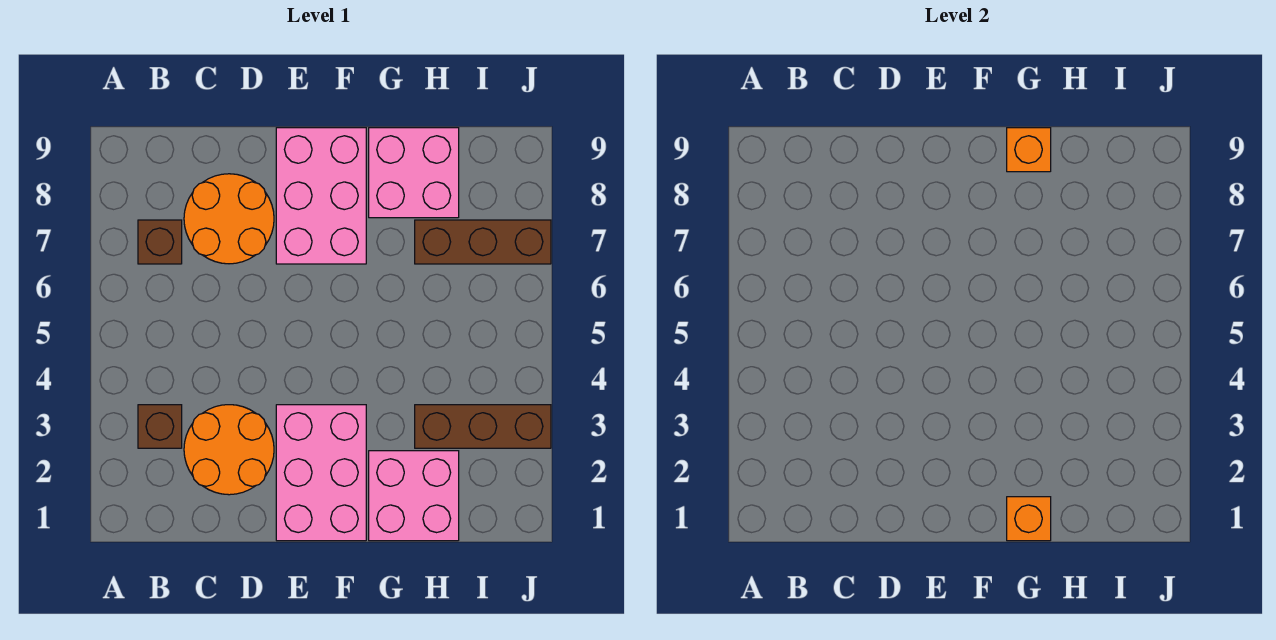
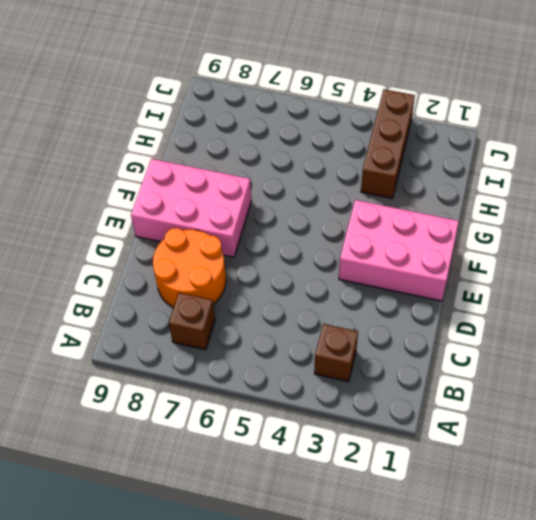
none -> orange round brick C2:D3 level 1
none -> pink brick G1:H2 level 1
none -> pink brick G8:H9 level 1

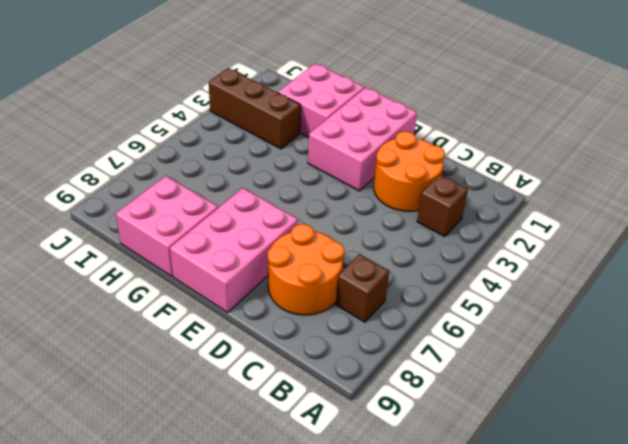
none -> brown brick H7:J7 level 1
none -> orange brick G1 level 2
none -> orange brick G9 level 2

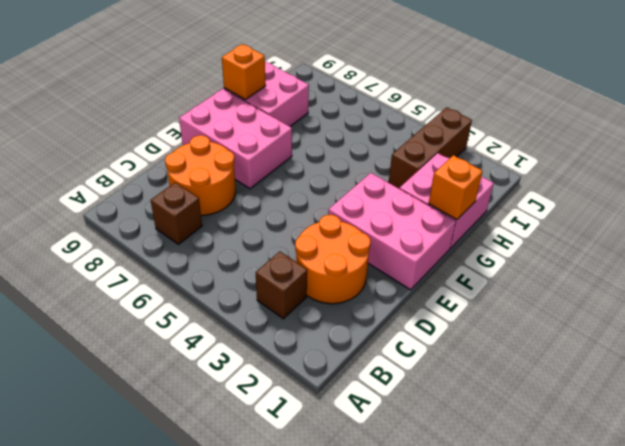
none -> brown brick H7:J7 level 1

